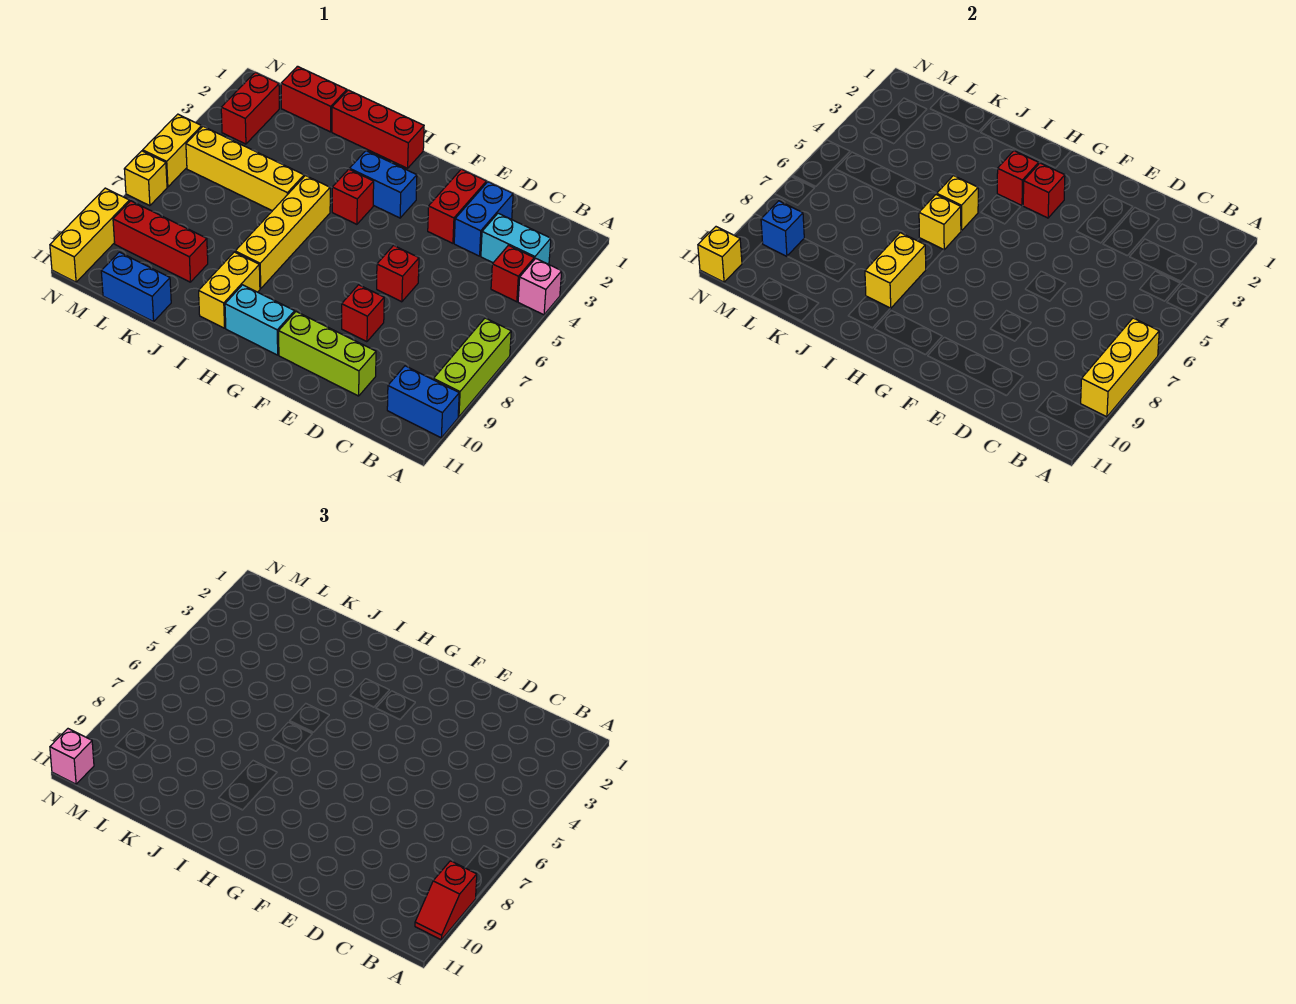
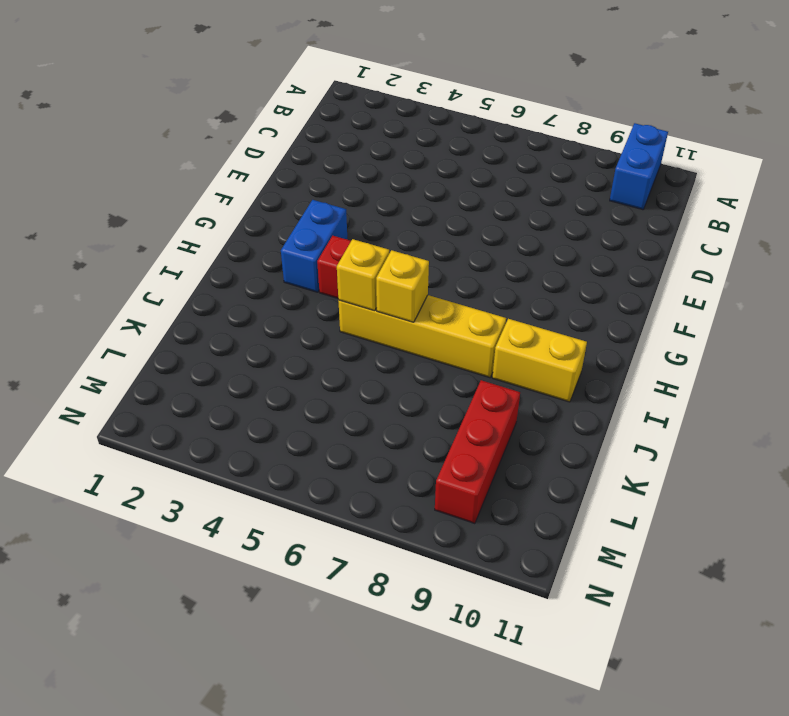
none -> pink brick A4 level 1
none -> lime brick A7:A9 level 1
none -> cyan brick B3:C3 level 1
none -> red brick B4 level 1

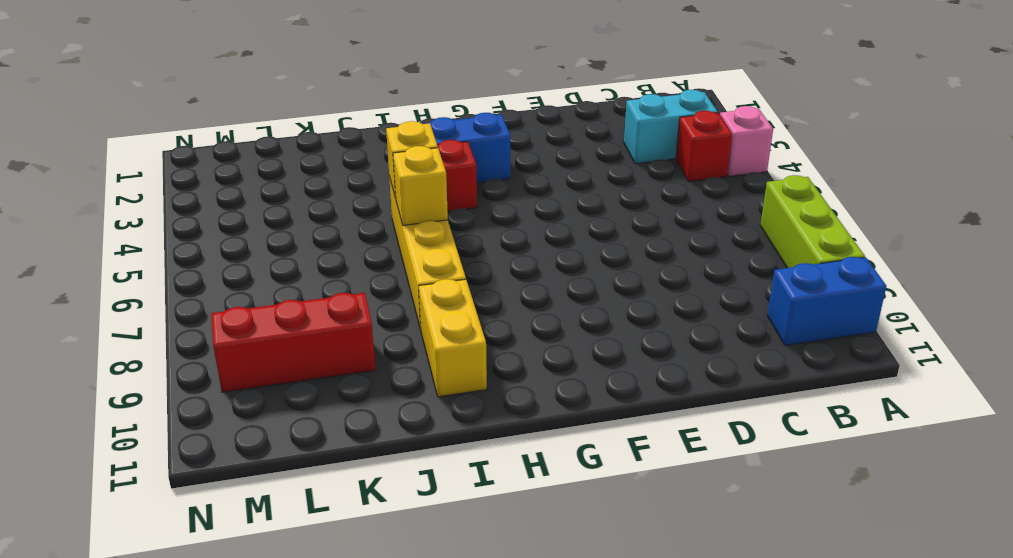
none -> blue brick D2:D3 level 1
none -> lime brick D10:F10 level 1
none -> red brick E2:E3 level 1
none -> red brick E6 level 1

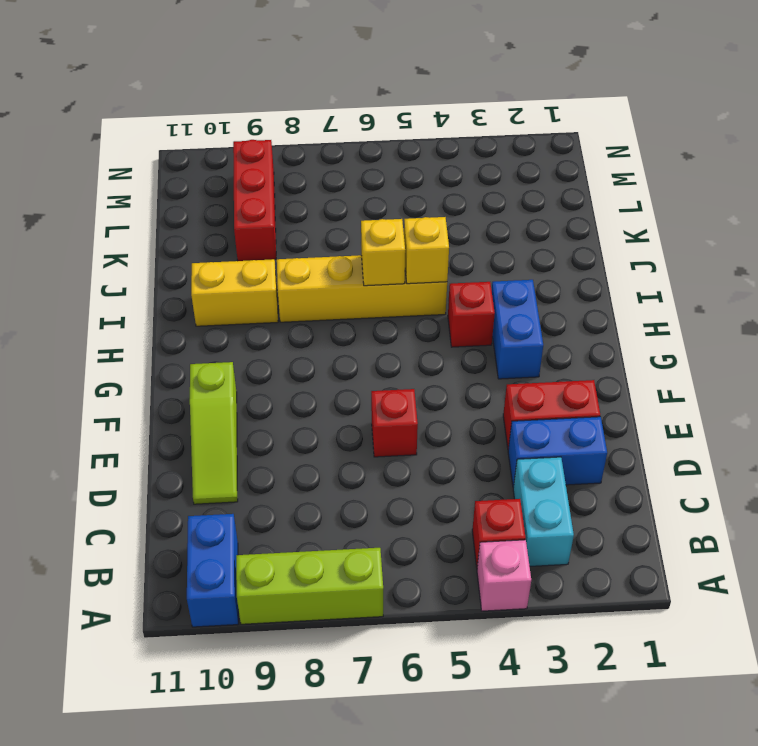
lime slope D10:F10 level 1 top F -> lime brick D10:F10 level 1
none -> red brick E8 level 1
none -> cyan brick G10:H10 level 1
none -> red brick H1:J1 level 1
none -> yellow brick J5:M5 level 1

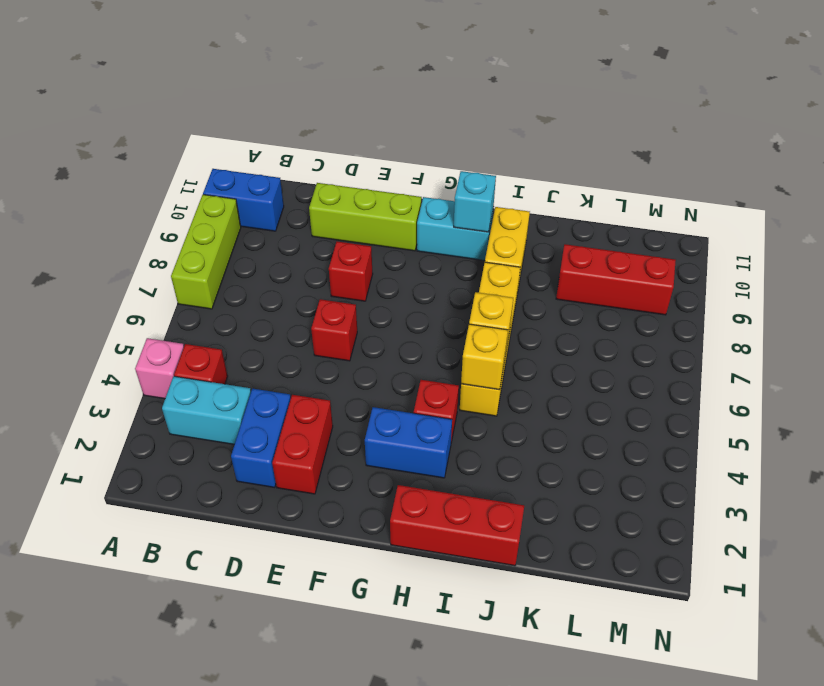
cyan brick H10 level 2 -> none
none -> yellow brick J5:M5 level 1
none -> red brick K1:L1 level 1
none -> blue brick K11:L11 level 1
none -> red brick M2:M3 level 1

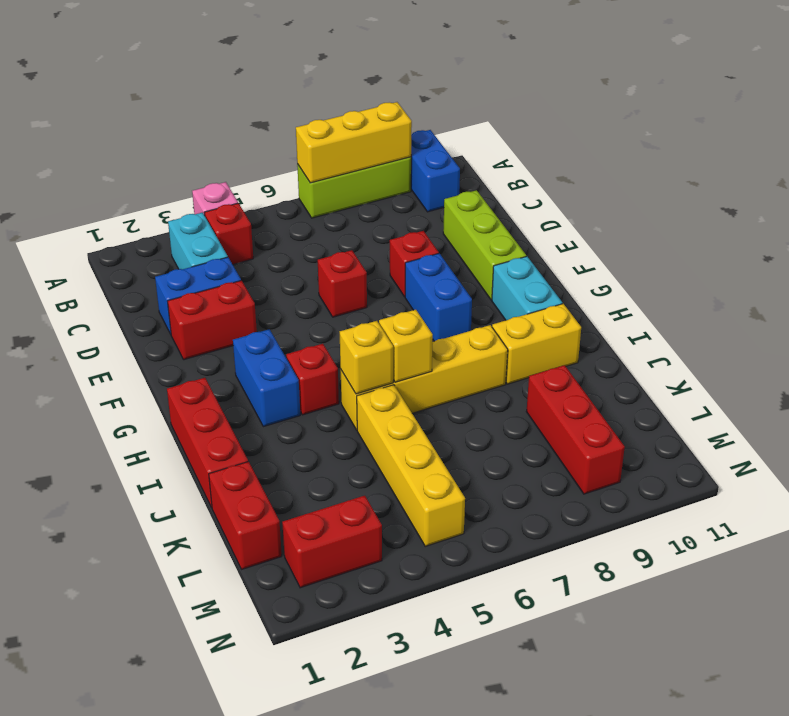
blue brick F8:G8 level 1 -> blue brick K11:L11 level 1
none -> yellow brick N5:N6 level 1
none -> yellow brick N7 level 1
none -> yellow brick N9:N11 level 1
none -> red brick G3 level 2

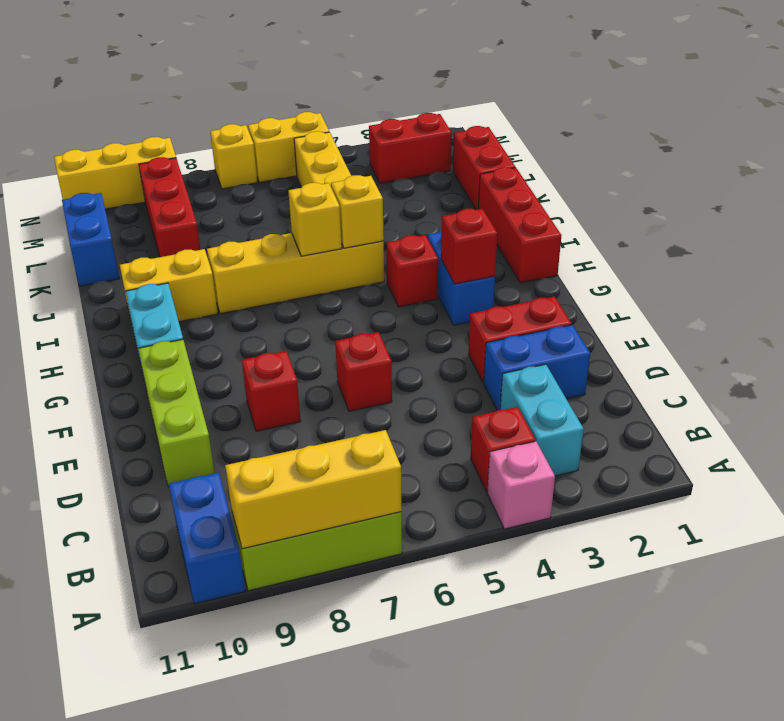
none -> red brick H3 level 2
none -> yellow brick I8:I9 level 2
none -> blue brick M9 level 2
none -> yellow brick N11 level 2

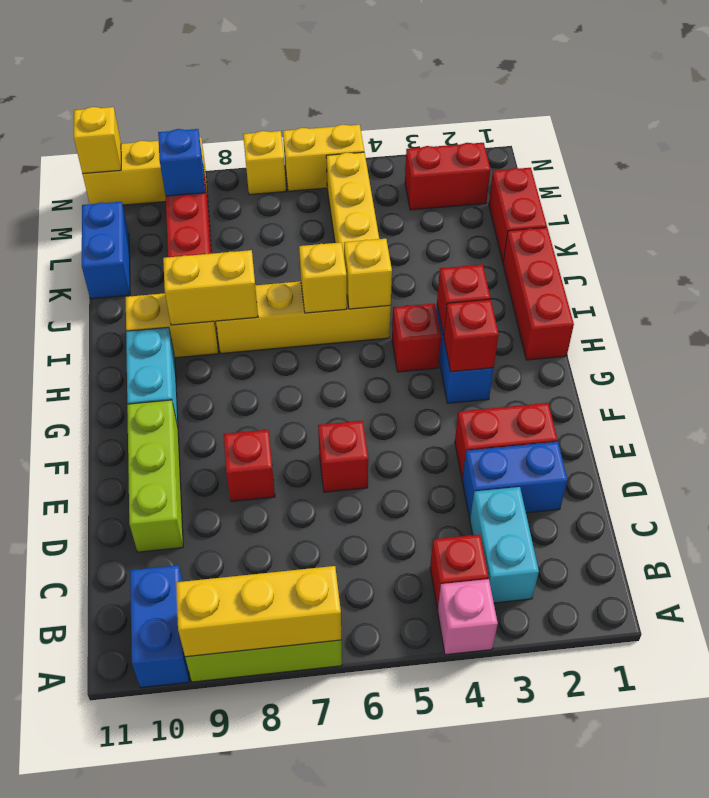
none -> red slope A9:A10 level 3 top 9
none -> pink brick N11 level 3

